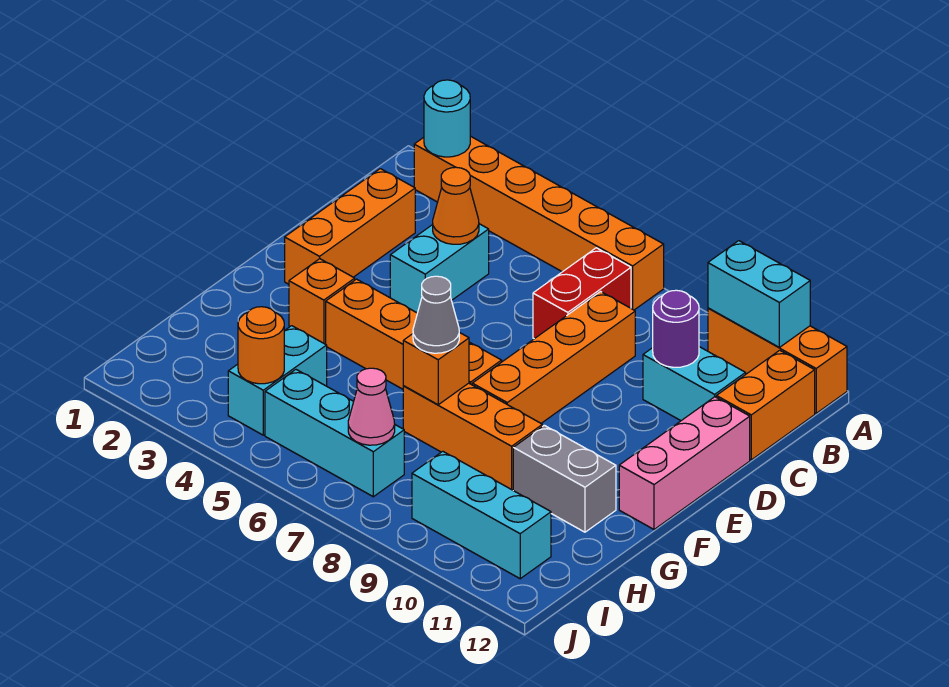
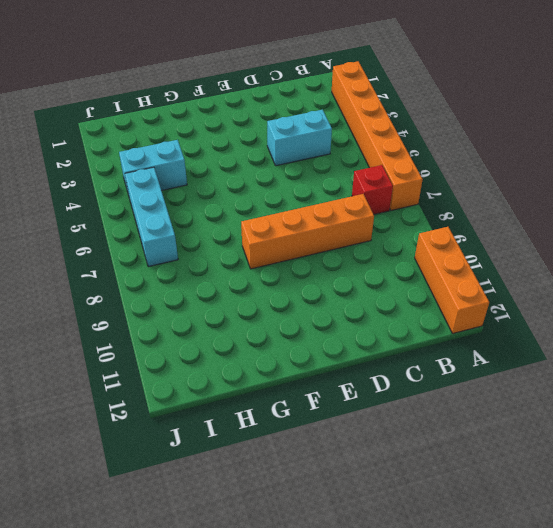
red brick B7 level 1 -> red brick B7:C7 level 1
none -> orange brick B12:C12 level 1
none -> orange brick C2:E2 level 1
none -> cyan brick C10:C11 level 1

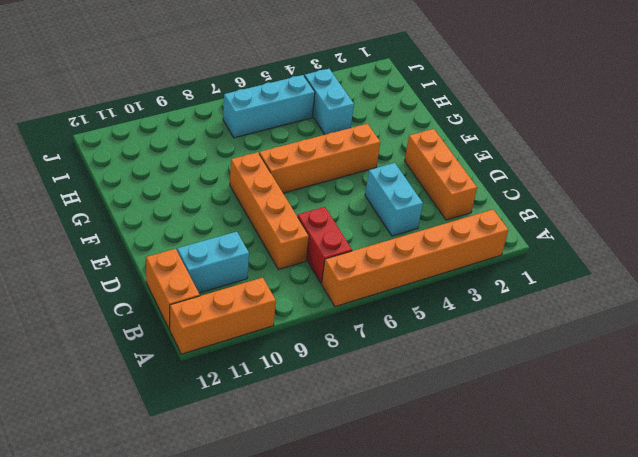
none -> pink brick D12:F12 level 1
none -> orange brick F3 level 1
none -> orange brick G7:G9 level 1

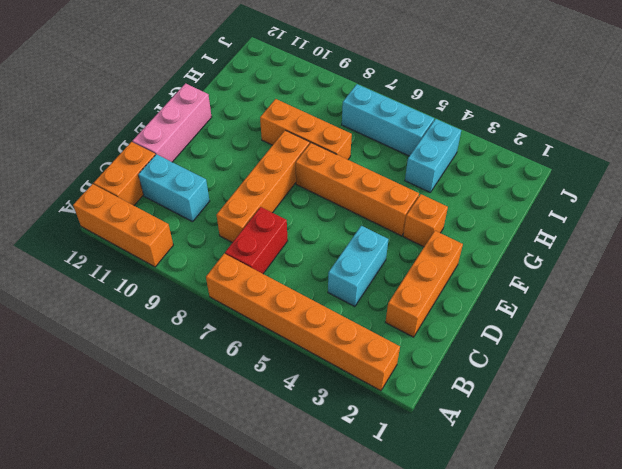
none -> grey brick G10:G11 level 1
none -> cyan brick I9:I11 level 1
none -> cyan round brick A2 level 2

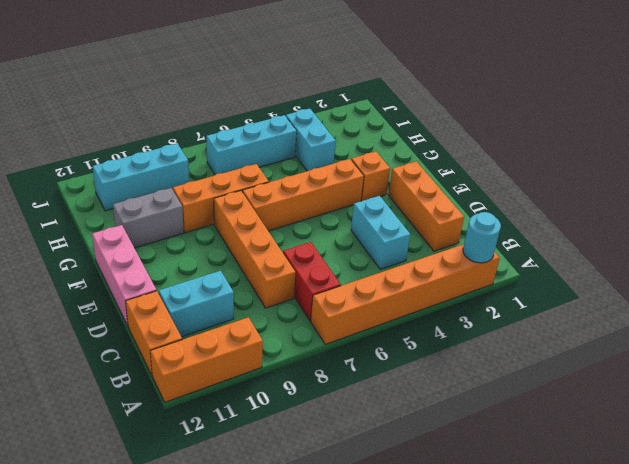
none -> cyan brick A10:A11 level 2
none -> orange cone C4 level 2
none -> purple round brick C10 level 2

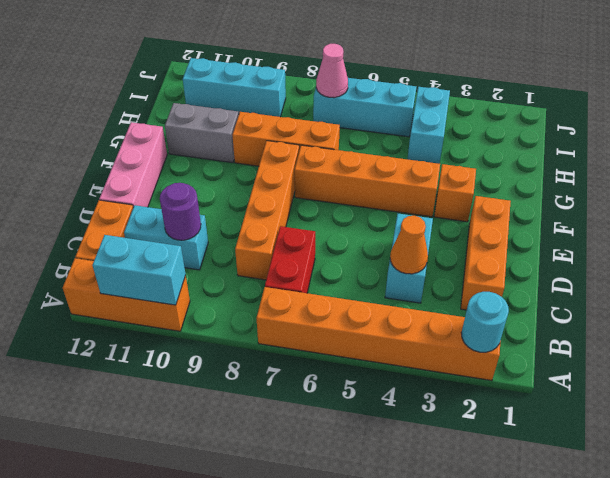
none -> orange brick G7 level 2
none -> orange round brick I4 level 2
none -> grey cone G7 level 3

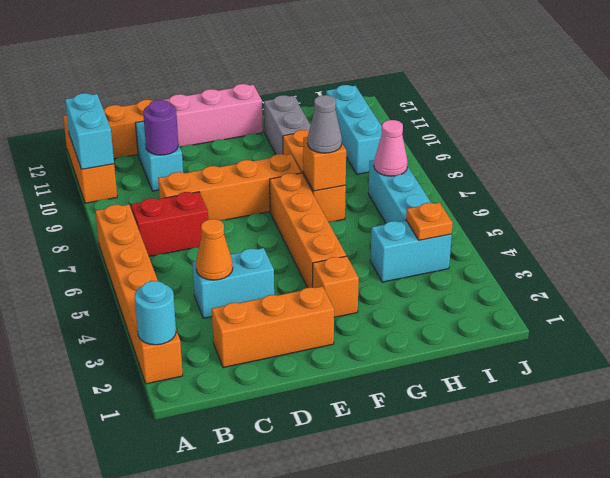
orange plate I4 level 2 -> orange round brick I4 level 2

